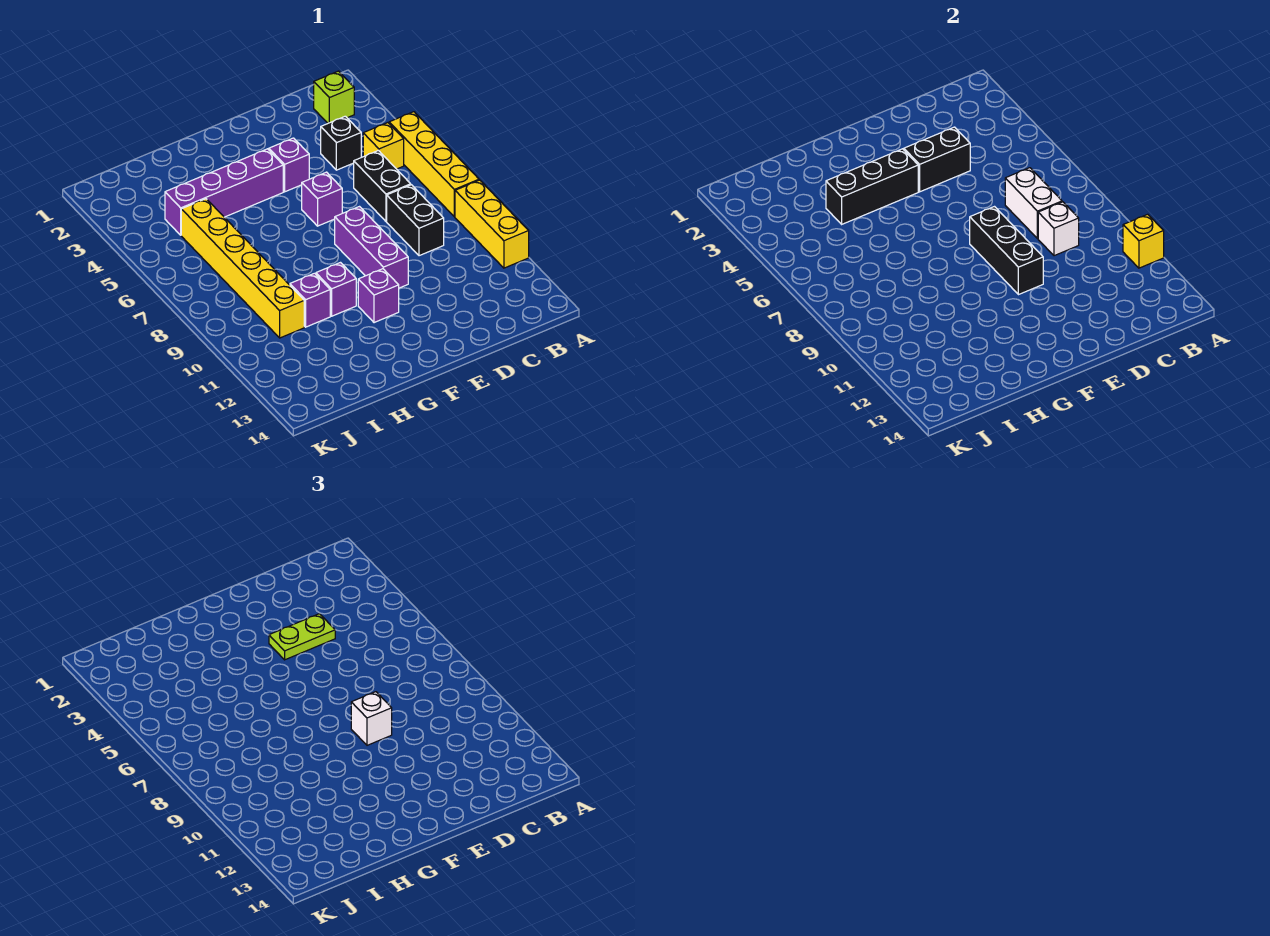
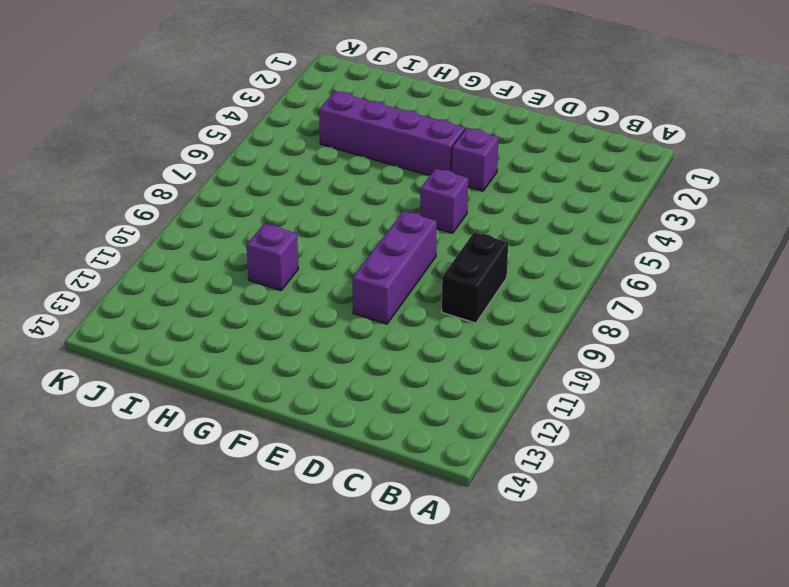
none -> yellow brick A5:A8 level 1
none -> yellow brick A9:A11 level 1
none -> lime brick B2 level 1

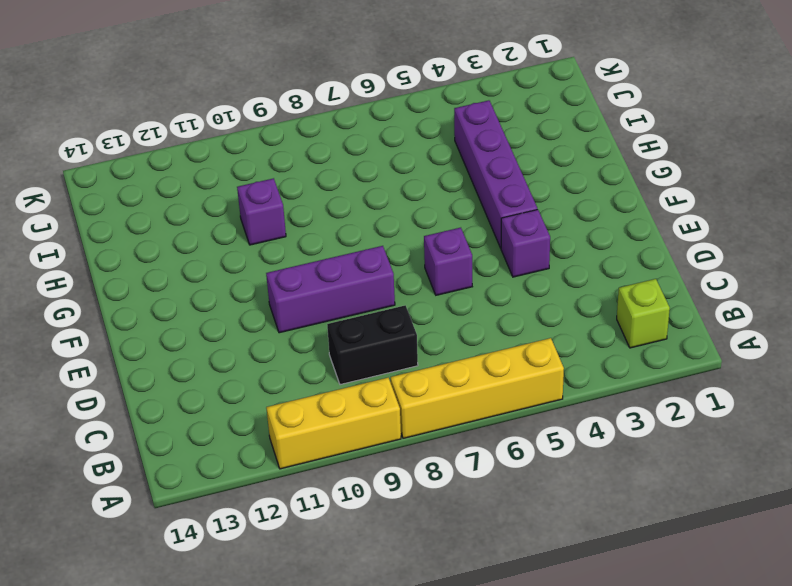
none -> yellow brick B5 level 1
none -> black brick C4 level 1
none -> black brick C6:C7 level 1

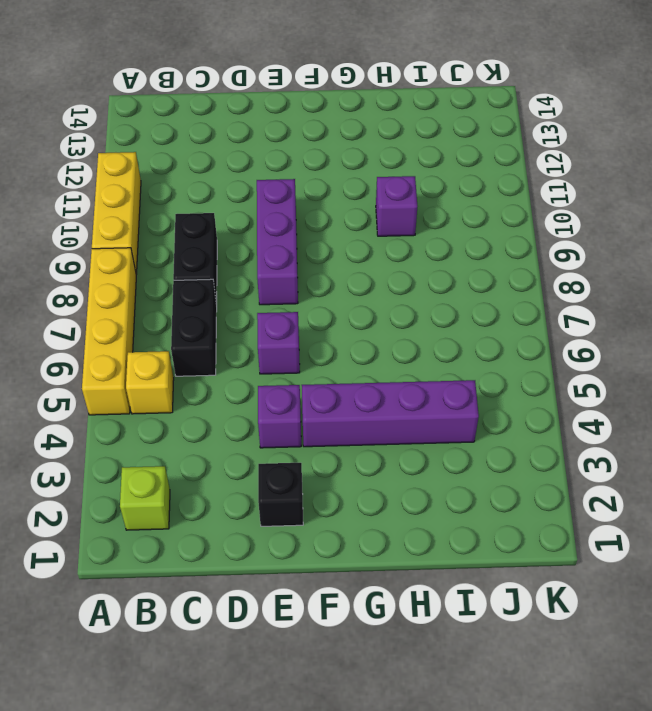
black brick E2 level 1 -> black brick C4 level 1
none -> purple brick F11 level 1
none -> purple brick G10 level 1
none -> yellow brick I5:I10 level 1

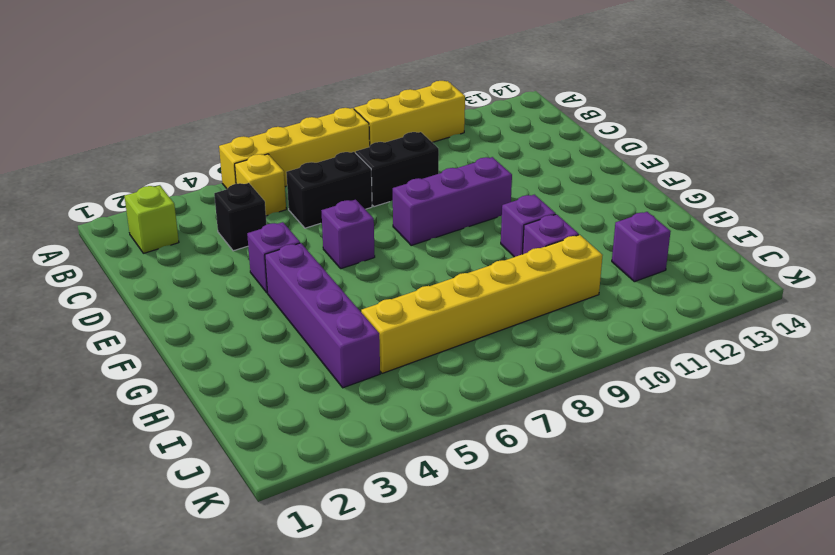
purple brick I12 level 1 -> purple brick F11 level 1
none -> yellow brick A11 level 2
none -> white brick C7:C8 level 2
none -> white brick C9 level 2

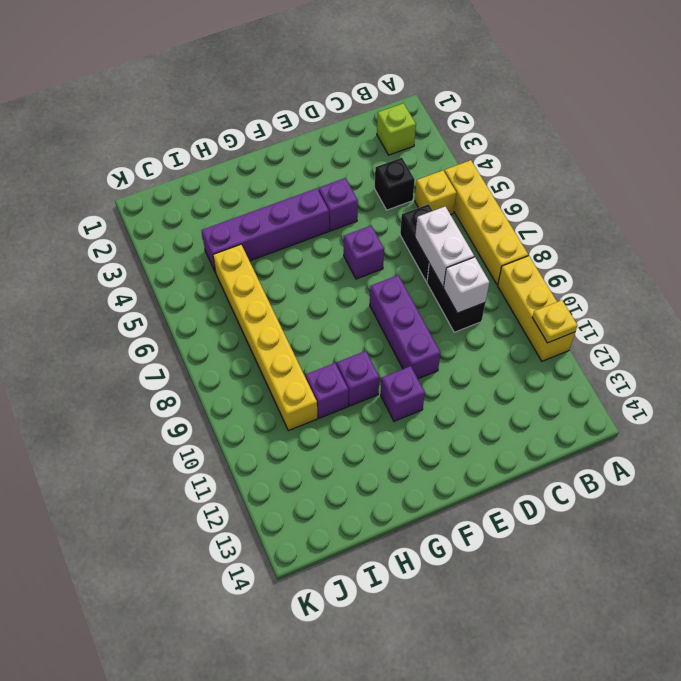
yellow plate A11 level 2 -> yellow brick A11 level 2
none -> black brick D4:E4 level 2
none -> black brick E8:E10 level 2
none -> black brick F4:H4 level 2

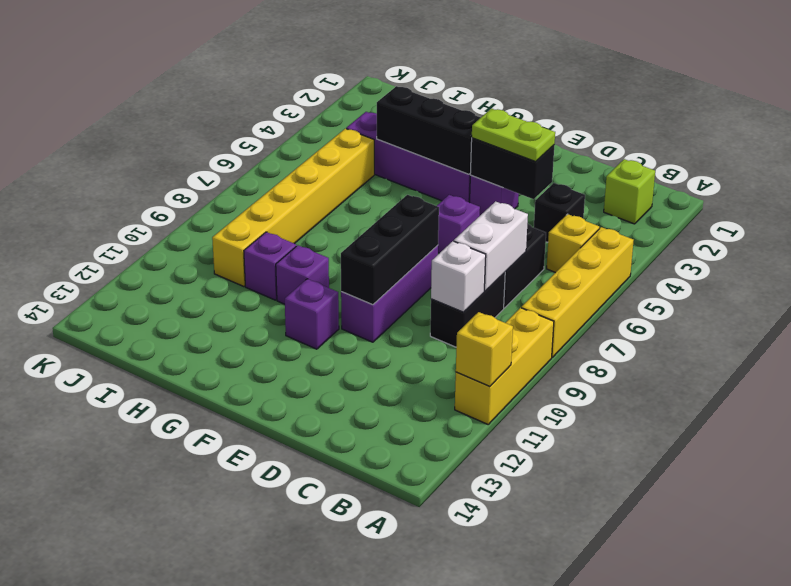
none -> white brick E9 level 3

